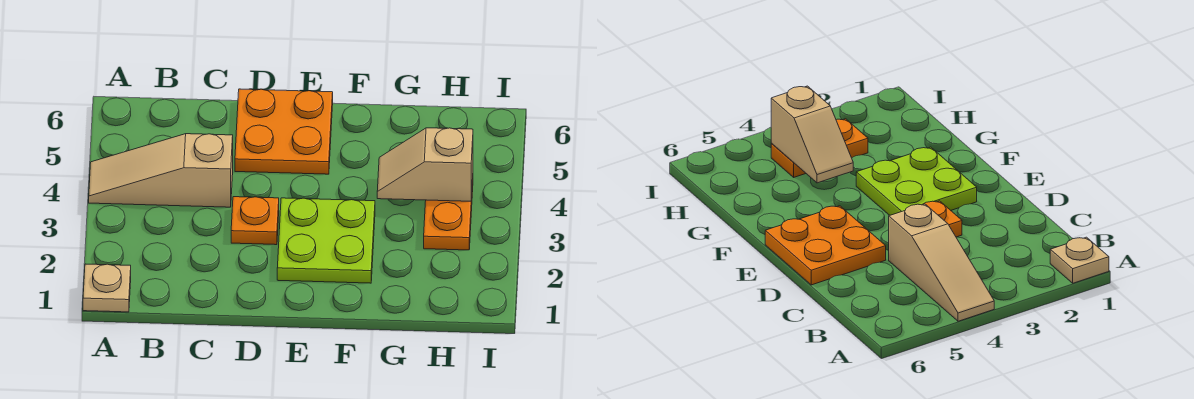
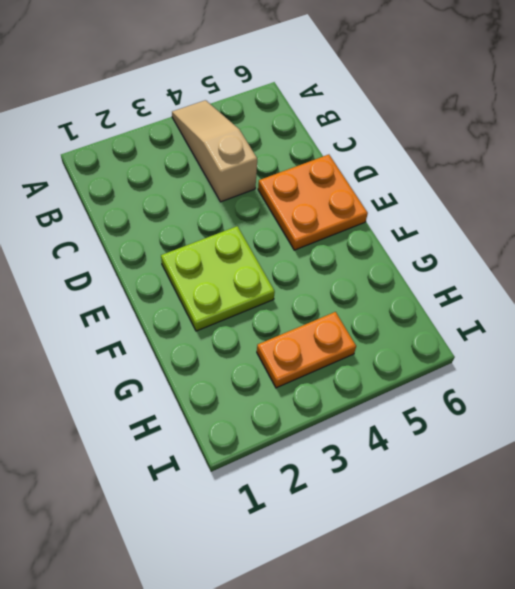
none -> tan plate A1 level 1
none -> orange plate D3 level 1

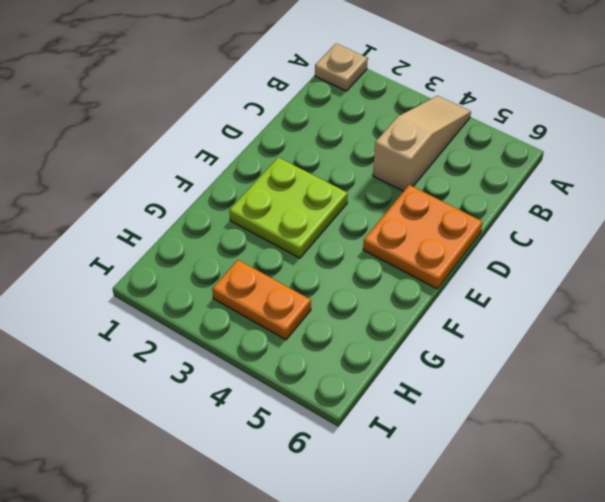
none -> orange plate D3 level 1
none -> tan slope G4:H4 level 2 top H

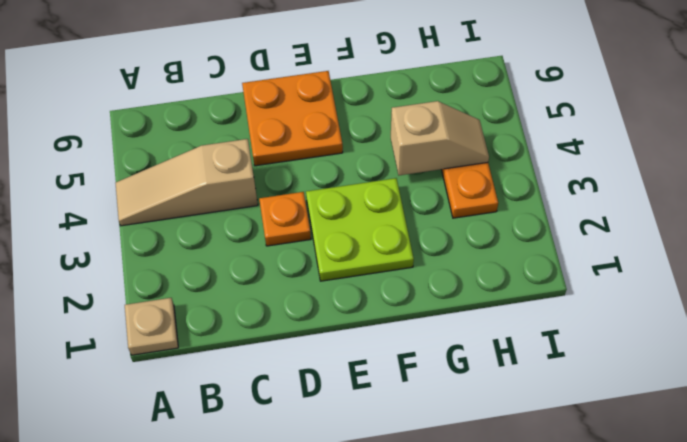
tan slope G4:H4 level 2 top G -> tan slope G4:H4 level 2 top H

